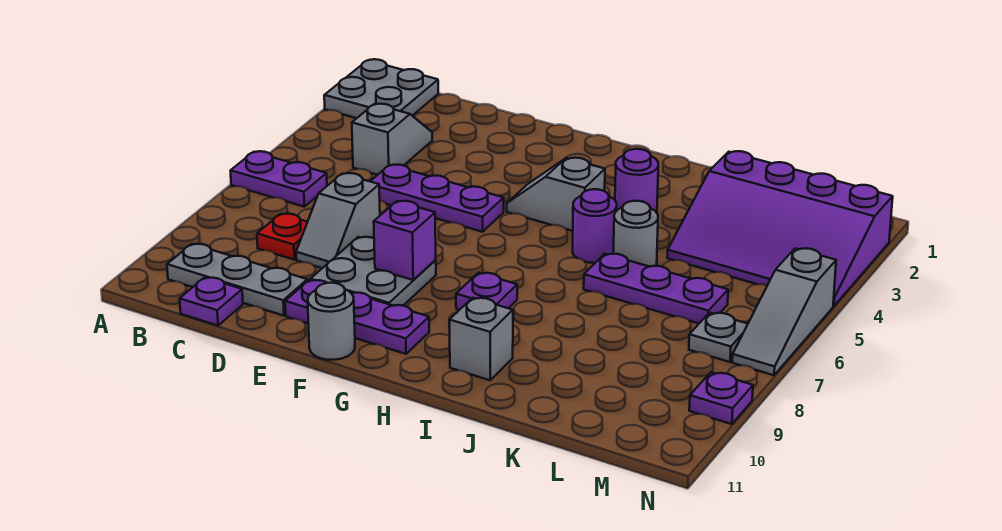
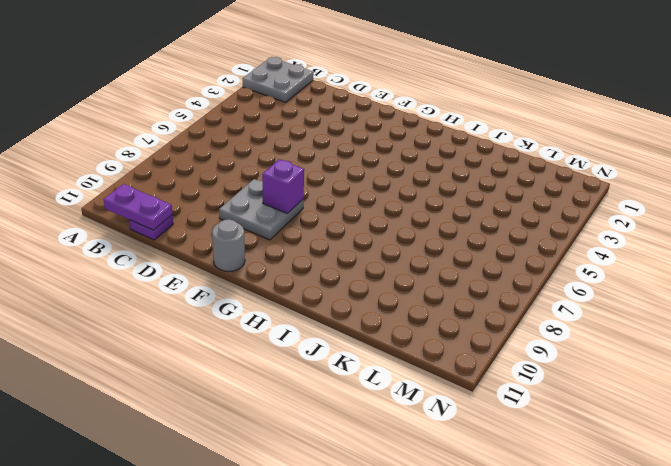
purple plate B11:C11 level 2 -> purple plate A6:B6 level 1
none -> grey plate B10:D10 level 1
none -> grey slope C3:C4 level 1 top 4
none -> red plate C8 level 1

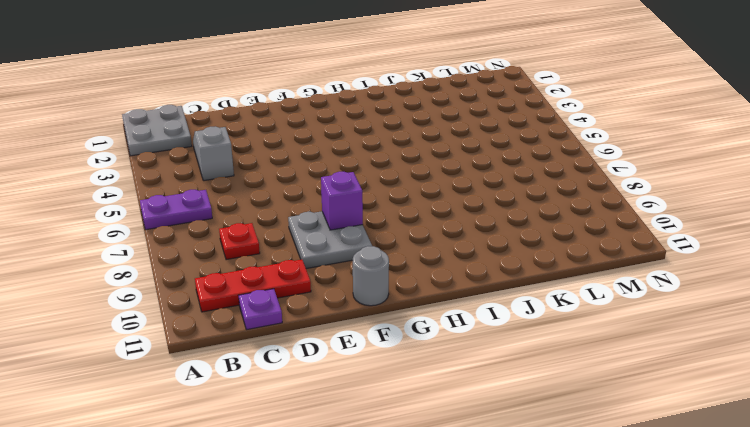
red plate B10:D10 level 1 -> grey plate B10:D10 level 1
none -> purple plate D5:F5 level 1
none -> grey slope D7:D8 level 1 top 7
none -> purple plate E10:G10 level 1

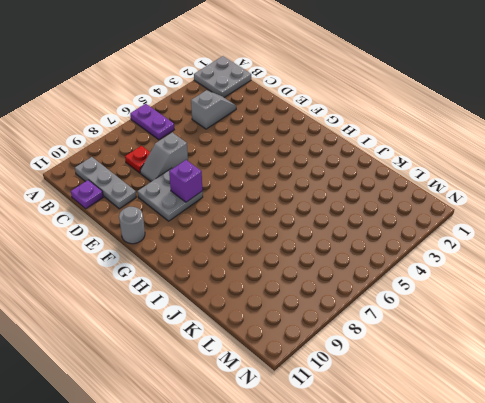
none -> purple plate D5:F5 level 1
none -> purple plate E10:G10 level 1
none -> grey slope G4:H4 level 1 top H

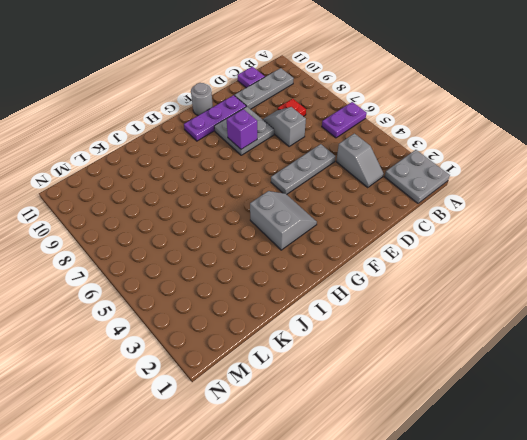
grey plate D5:F5 level 1 -> purple plate D5:F5 level 1
grey slope G3:H4 level 1 top H -> grey slope G4:H4 level 1 top H
none -> purple plate H8 level 1
none -> purple round brick I3 level 1
none -> purple round brick I5 level 1

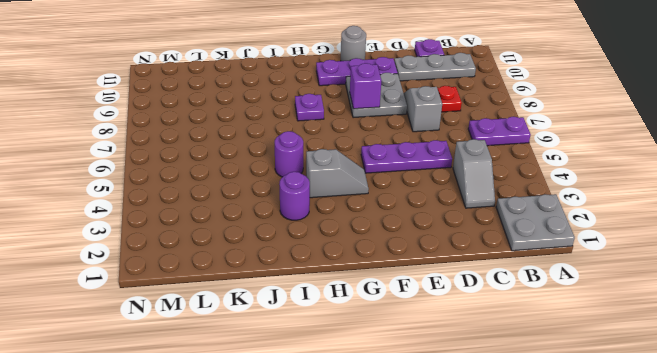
none -> grey brick I10 level 1
none -> grey round brick J5 level 1
none -> purple plate J6:L6 level 1

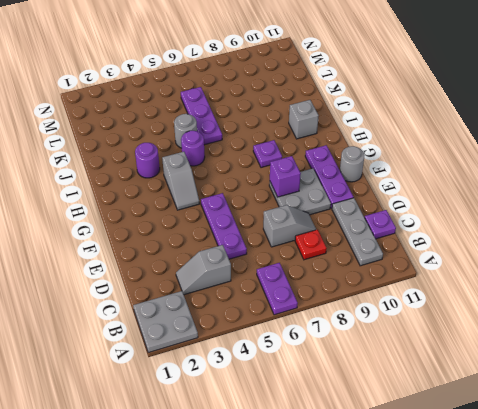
none -> purple slope K2:N4 level 1 top 2
none -> grey plate M7 level 1
none -> grey slope N5:N7 level 1 top 5

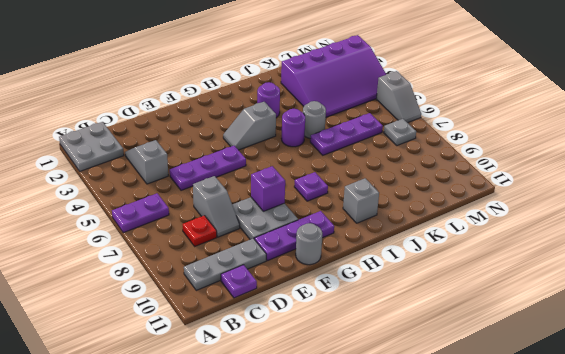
grey slope N5:N6 level 1 top 5 -> grey slope N5:N7 level 1 top 5
none -> purple plate N9 level 1

